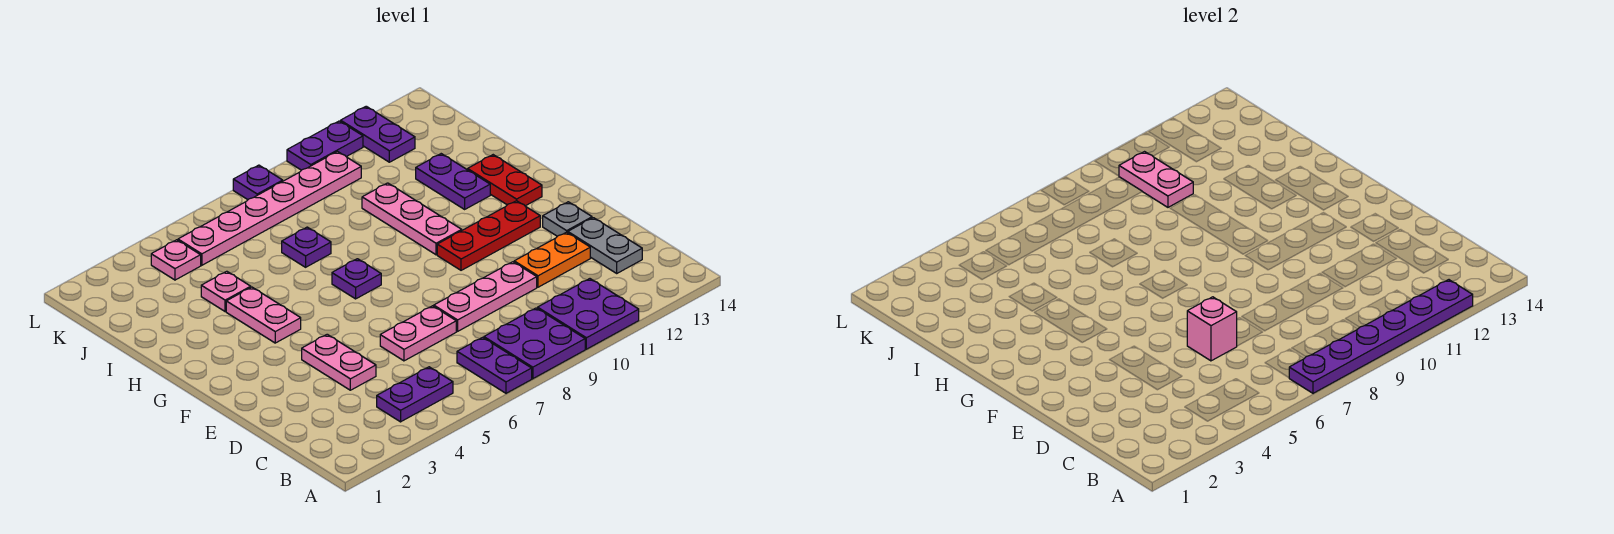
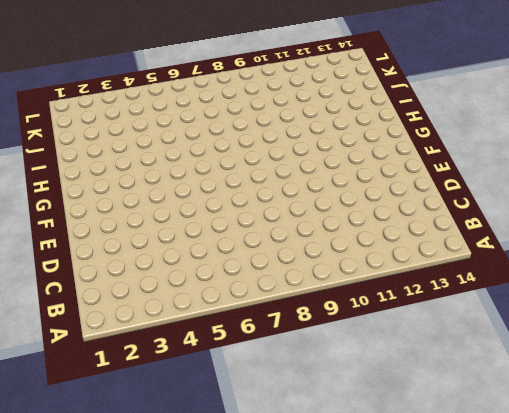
none -> purple plate A7:B7 level 1
none -> purple plate A8:B9 level 1
none -> purple plate A10:B11 level 1

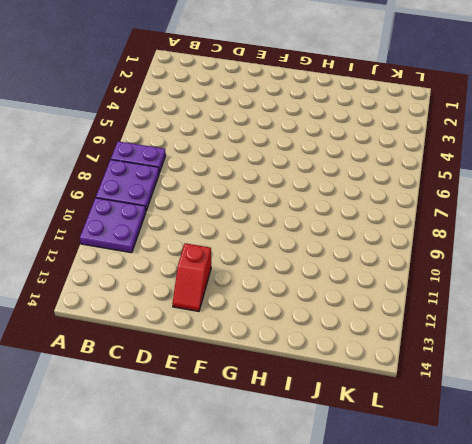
red slope E12:E13 level 1 top 12 -> grey plate E13 level 1
none -> purple plate B4:B5 level 1
none -> grey plate C13:D13 level 1
none -> pink plate D4:E4 level 1

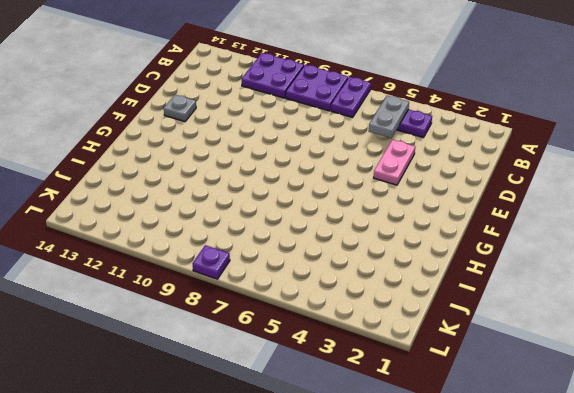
grey plate B5:C5 level 2 -> grey plate C13:D13 level 1
none -> pink plate D6:D7 level 1
none -> pink plate D8:D10 level 1
none -> orange plate D11:D12 level 1

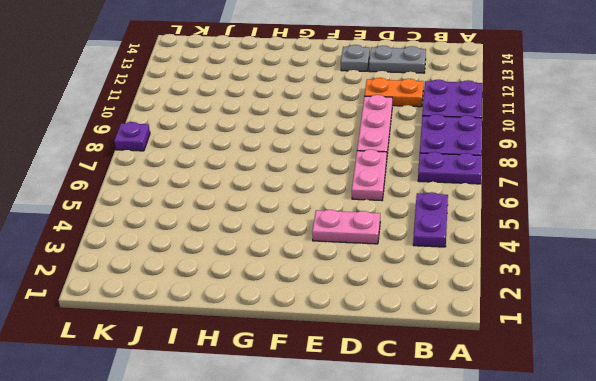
orange plate C11:D11 level 1 -> orange plate D11:D12 level 1
none -> red plate F10:F12 level 1
none -> pink plate G4:H4 level 1
none -> purple plate G7 level 1

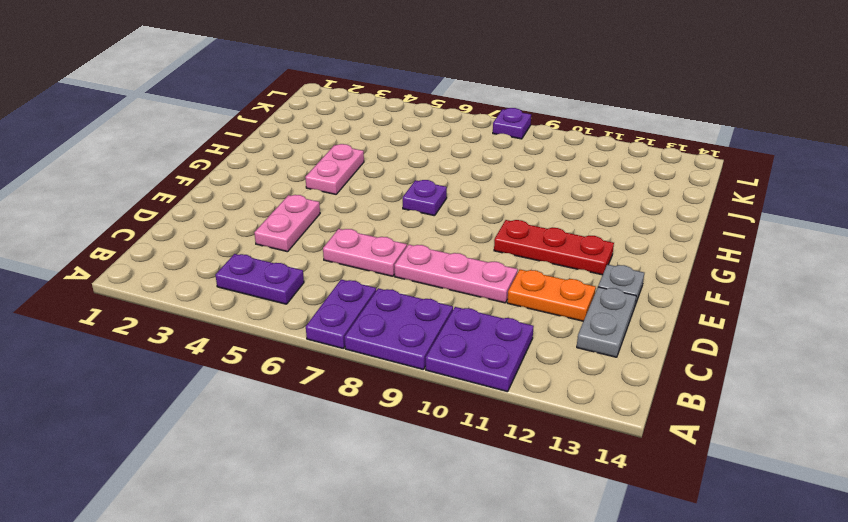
none -> pink plate G10:I10 level 1
none -> red plate G13:H13 level 1
none -> purple plate H12:I12 level 1

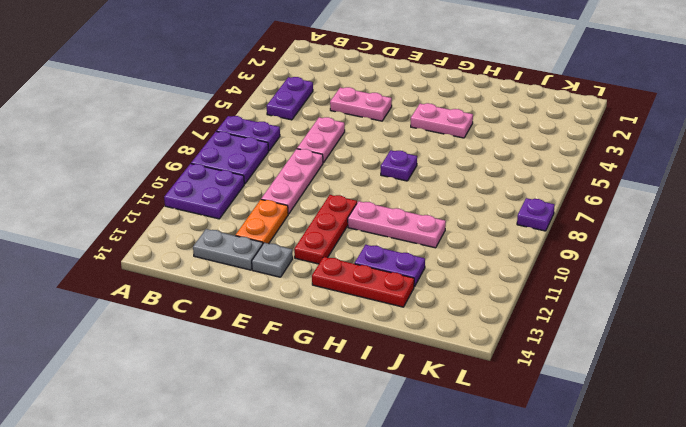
red plate G13:I13 level 1 -> red plate G13:H13 level 1
none -> pink plate I4 level 1
none -> purple plate I7 level 1
none -> pink plate K4 level 1

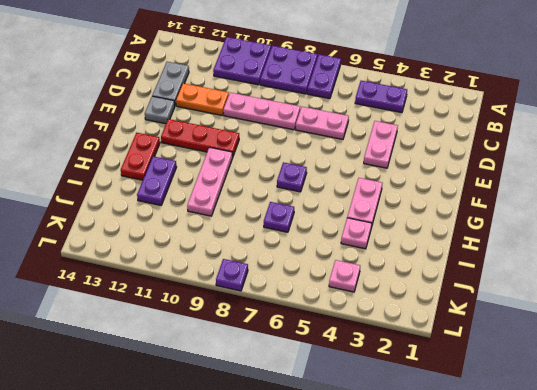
none -> pink plate K5:K10 level 1
none -> purple plate K12:L12 level 1
none -> purple plate L10:L11 level 1

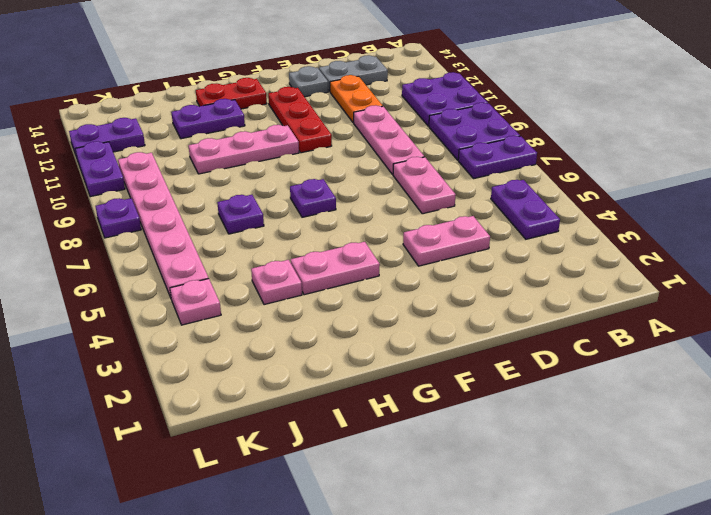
none -> purple plate A7:A12 level 2
none -> pink brick D6 level 2
none -> pink plate J10:K10 level 2

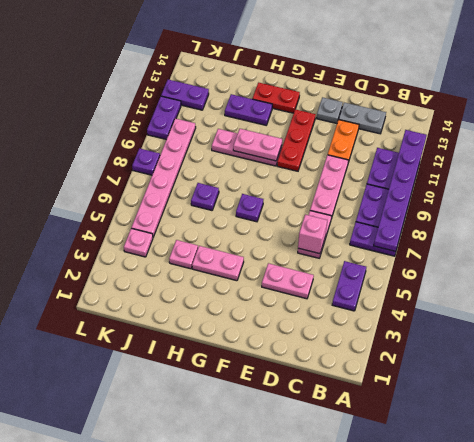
pink plate G10:H10 level 2 -> pink plate J10:K10 level 2

